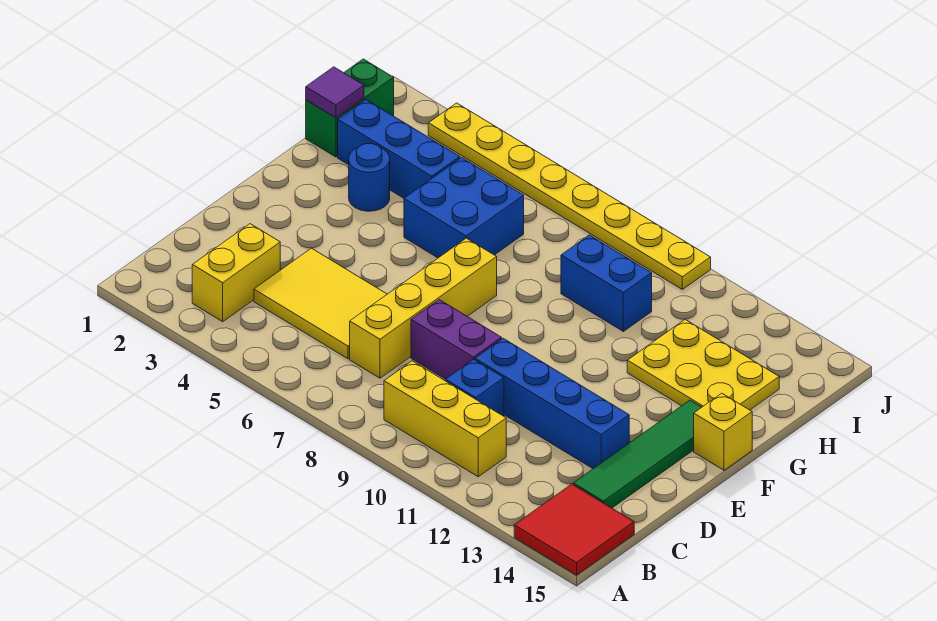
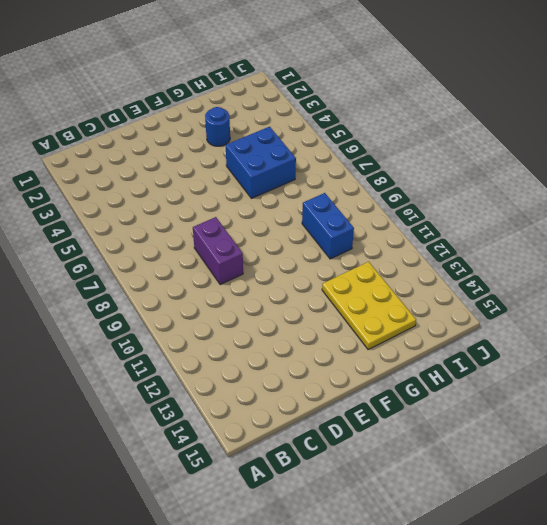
none -> red tile A14:B15 level 1
none -> yellow brick B3:C3 level 1
none -> yellow brick B9:B11 level 1

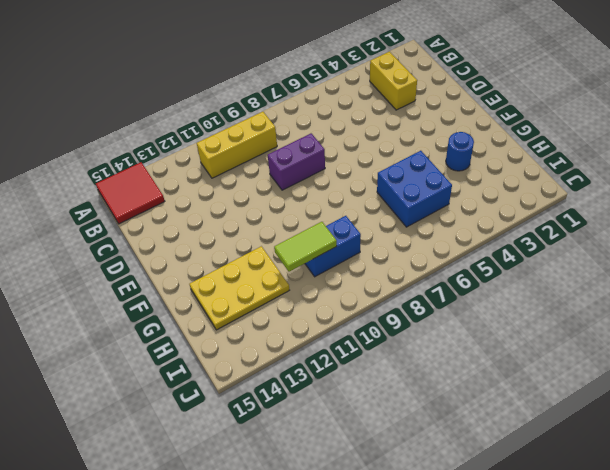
lime tile H10:H11 level 2 -> none
none -> yellow tile C4:D6 level 1
none -> yellow brick C7:F7 level 1
none -> blue brick C10 level 1

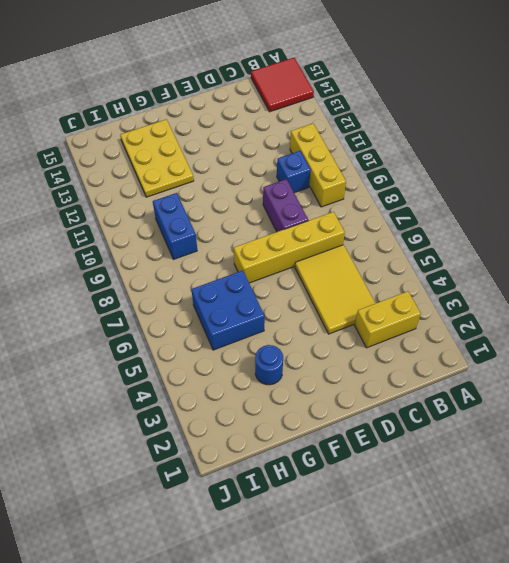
none -> green tile C14:F14 level 1
none -> blue brick D10:D13 level 1
none -> yellow brick F15 level 1

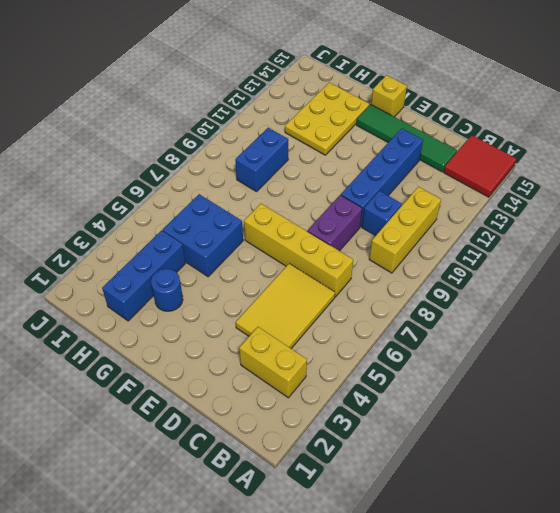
none -> green brick H1:I1 level 1
none -> yellow plate J3:J10 level 1
none -> purple tile H1 level 2

